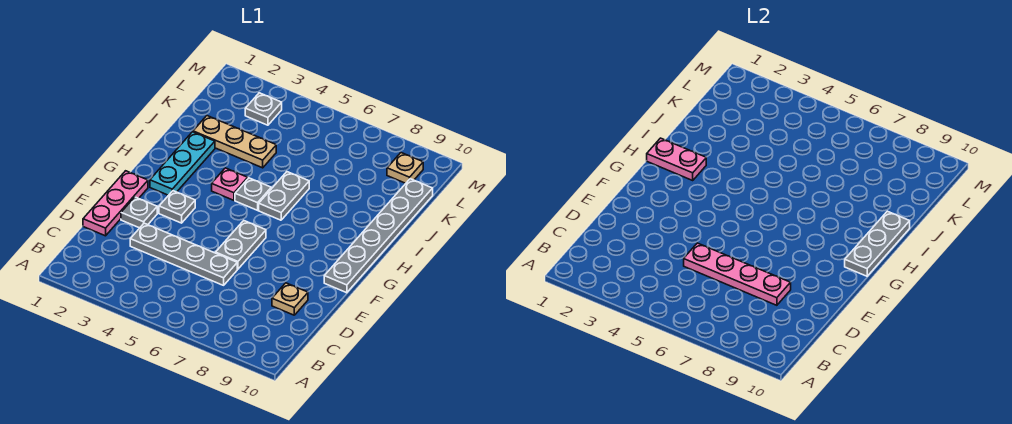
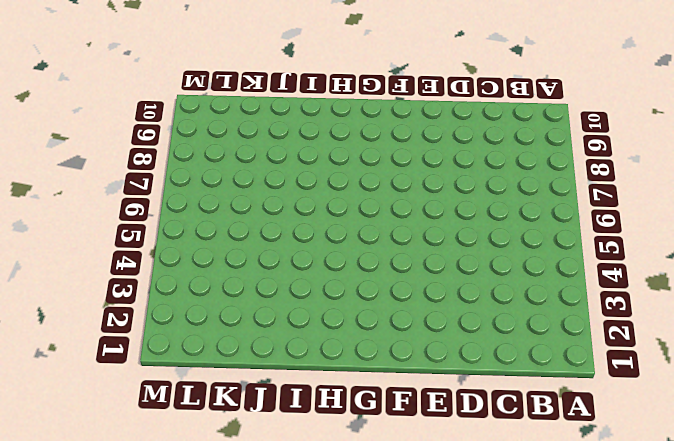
none -> pink plate D1:F1 level 1
none -> grey plate D3:D6 level 1
none -> tan plate D9 level 1

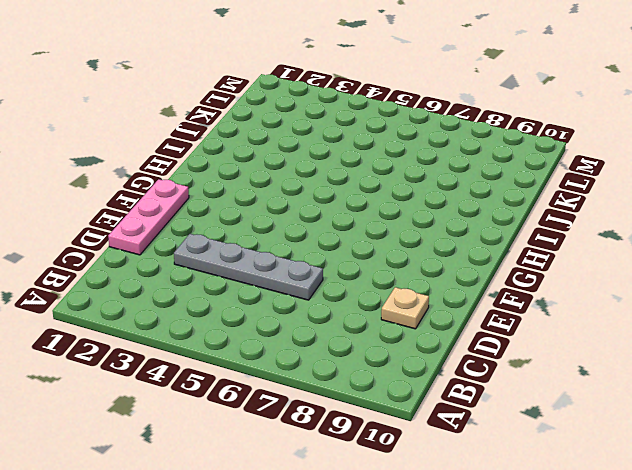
none -> grey plate E2 level 1
none -> grey plate E6:F6 level 1
none -> grey plate F3 level 1

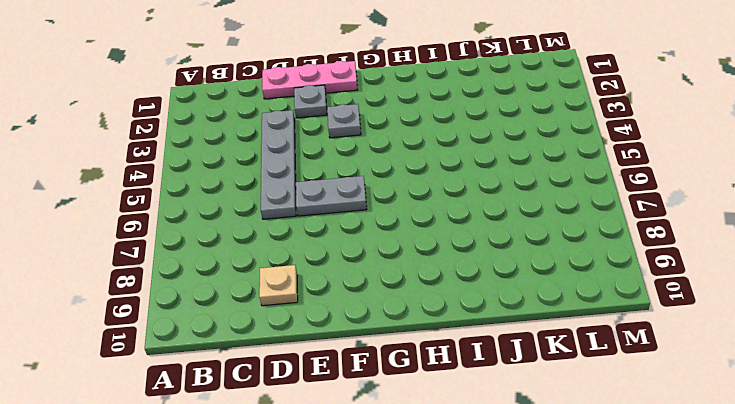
none -> grey plate F10:K10 level 1
none -> cyan plate G2:I2 level 1
none -> pink plate H4 level 1

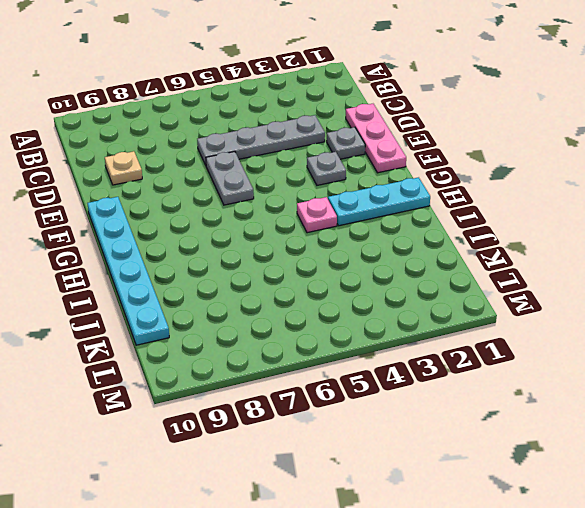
cyan plate F10:K10 level 1 -> grey plate F10:K10 level 1
cyan plate H1:H3 level 1 -> cyan plate G2:I2 level 1
none -> grey plate H5 level 1
none -> grey plate H6:I6 level 1
none -> tan plate J2:J4 level 1

